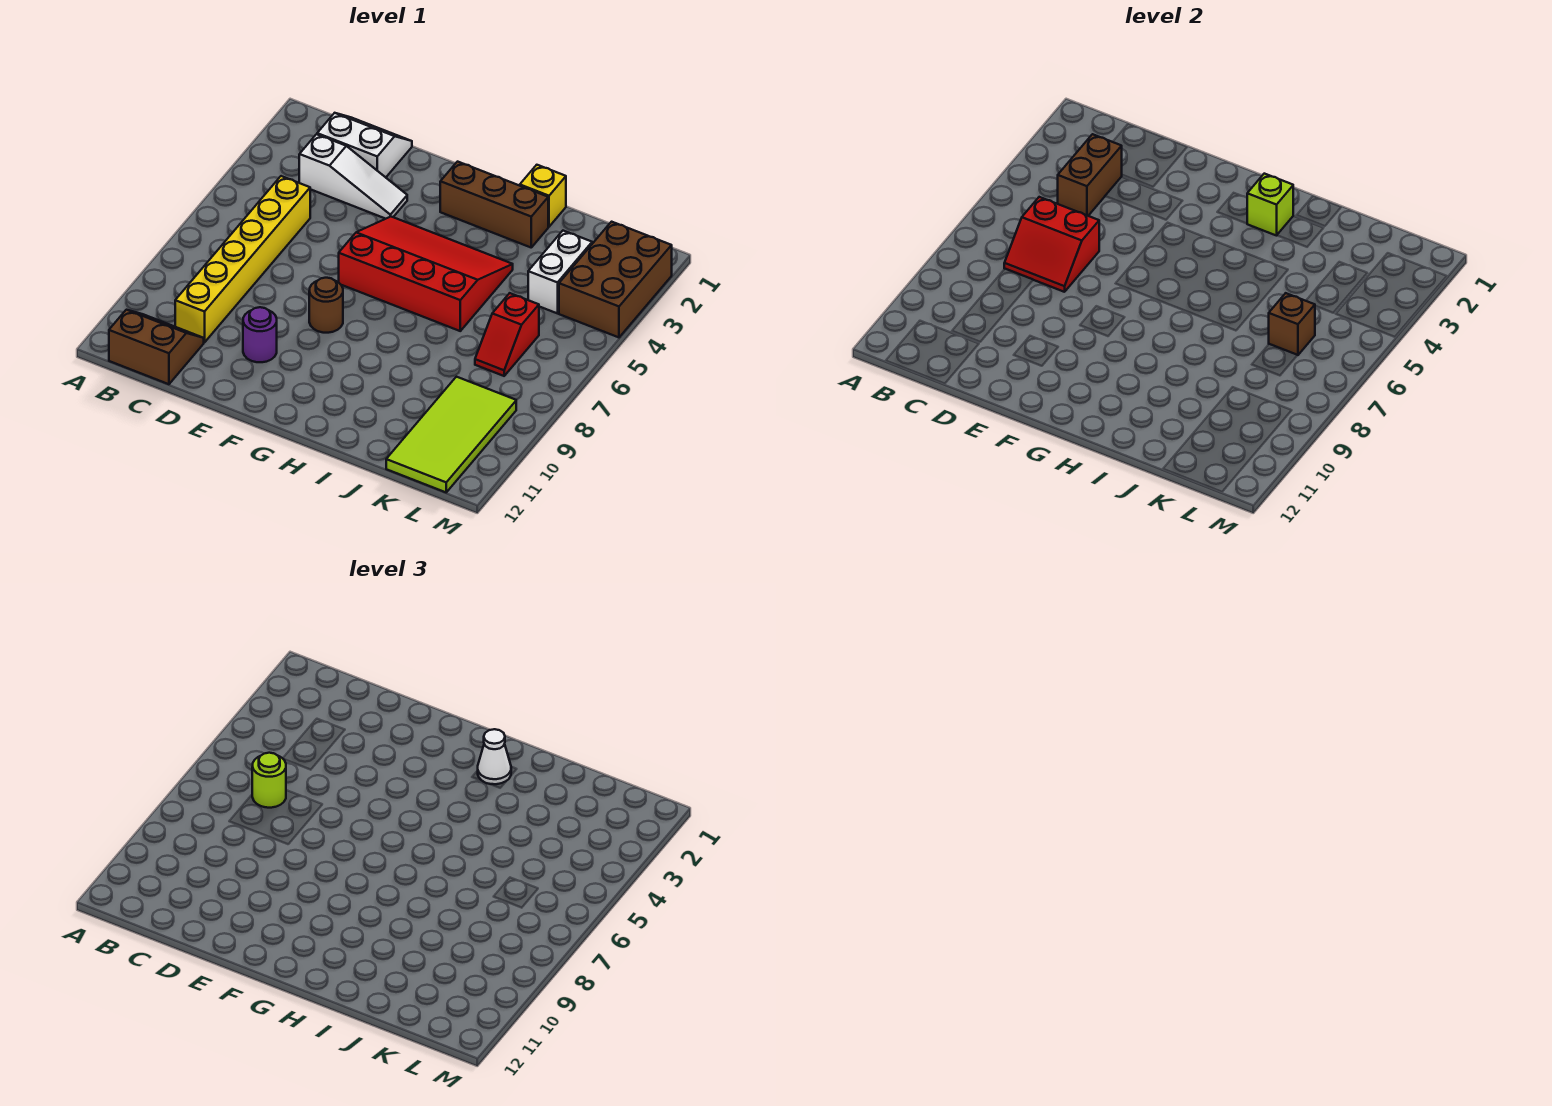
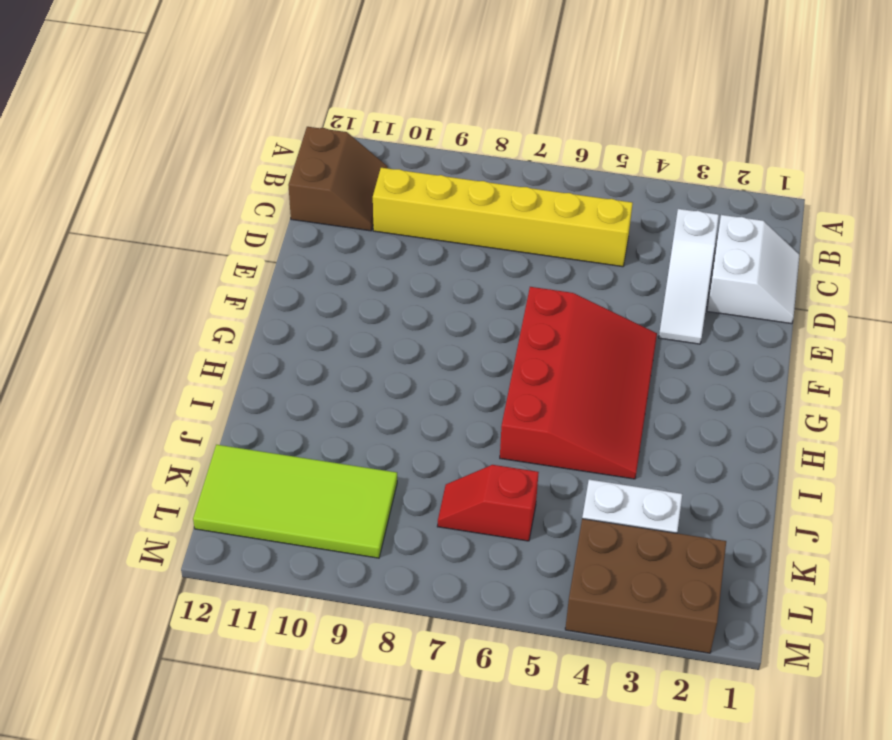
none -> purple round brick E10 level 1
none -> brown round brick F8 level 1
none -> brown brick G2:I2 level 1

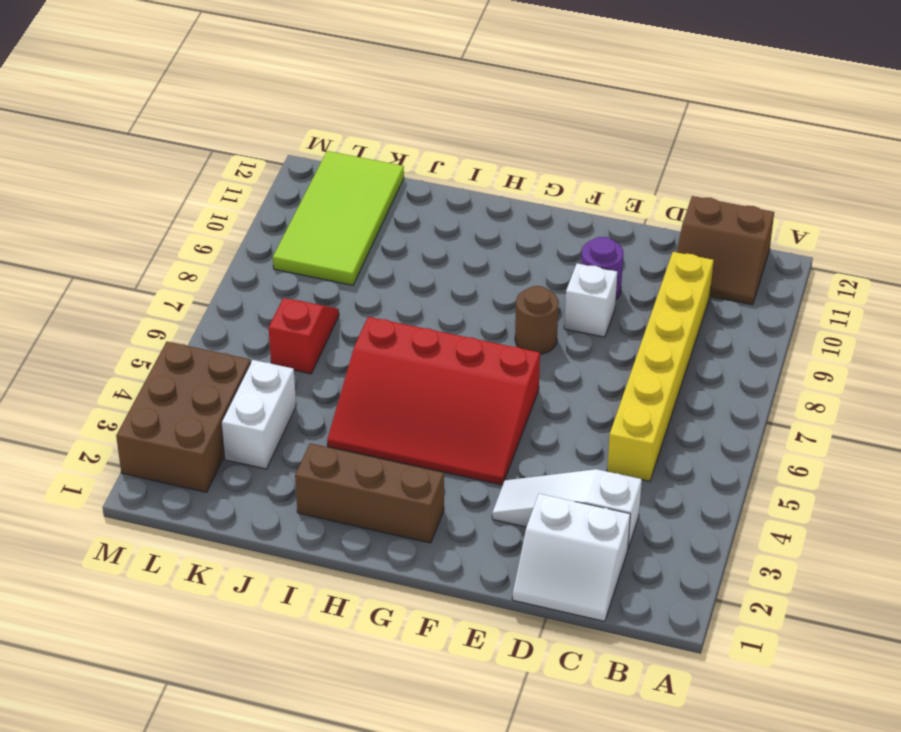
white brick E9 level 1 -> none
none -> yellow brick I1 level 1
none -> brown brick C3:C4 level 2
none -> red slope C6:D7 level 2 top 6

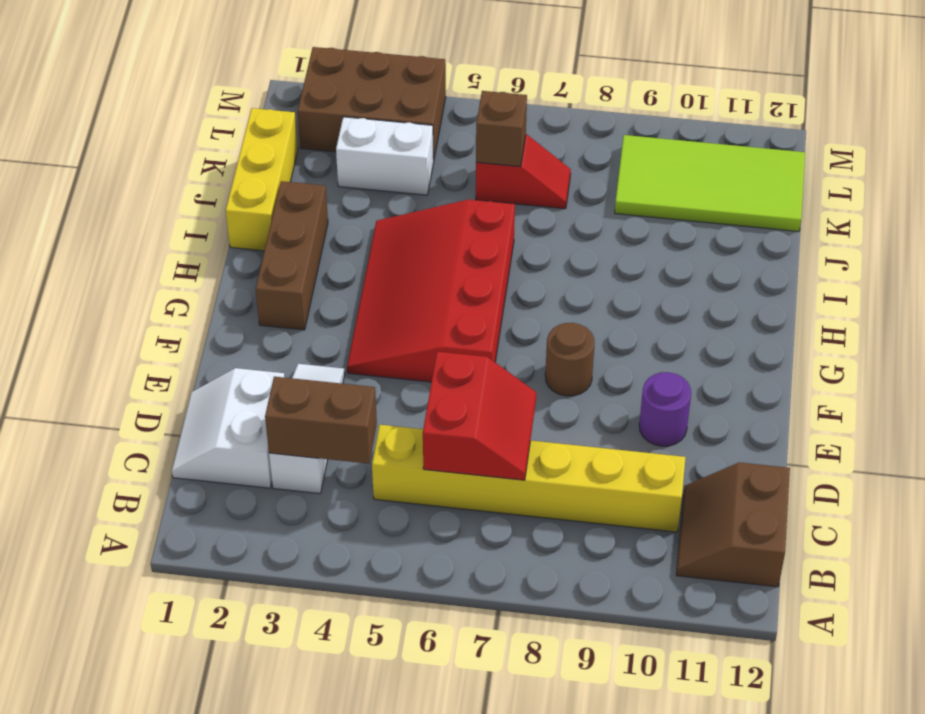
yellow brick I1:K1 level 1 -> yellow brick I1 level 1
none -> lime brick H2 level 2
none -> lime round brick C6 level 3
none -> white cone H2 level 3

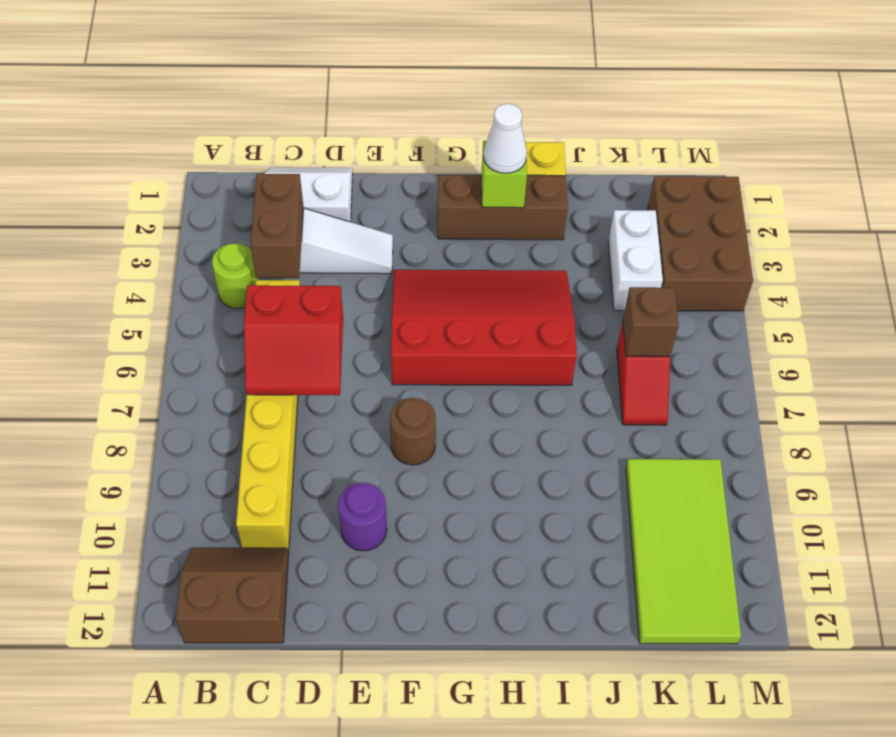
lime round brick B4 level 1 -> lime round brick C6 level 3

